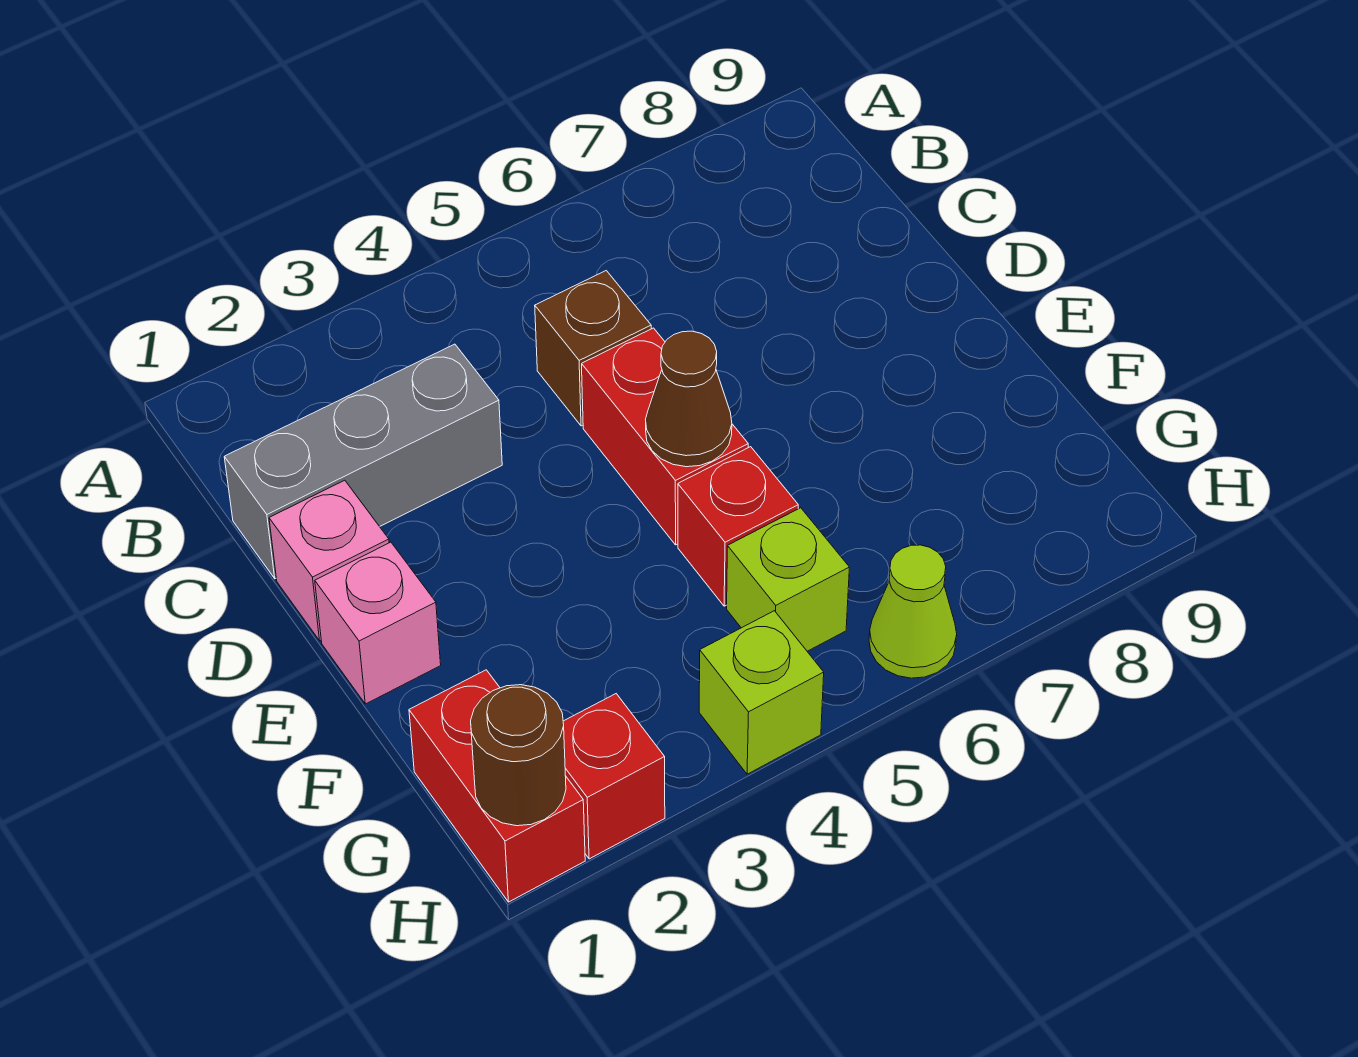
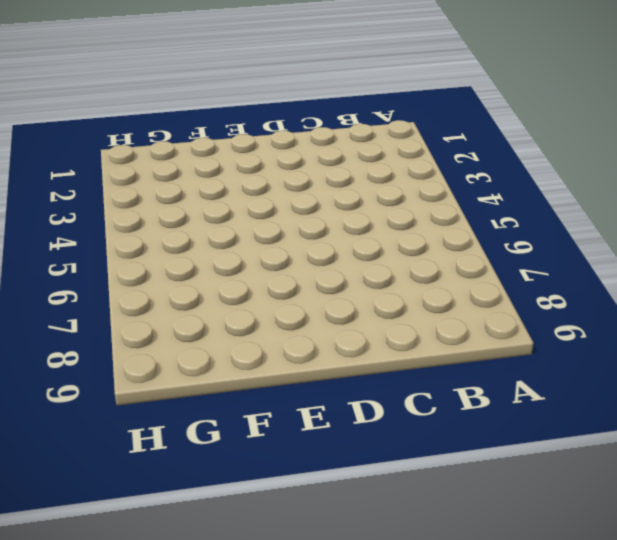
none -> grey brick C1:C3 level 1
none -> brown brick C5 level 1
none -> pink brick D1 level 1

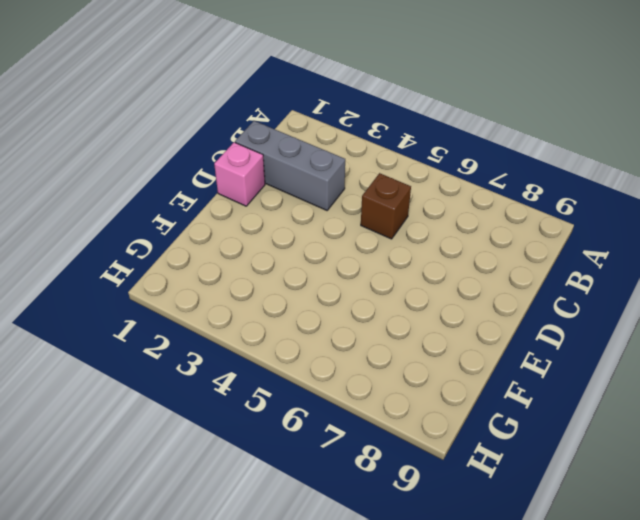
none -> red brick D5:E5 level 1
none -> pink brick E1 level 1
none -> red brick F5 level 1

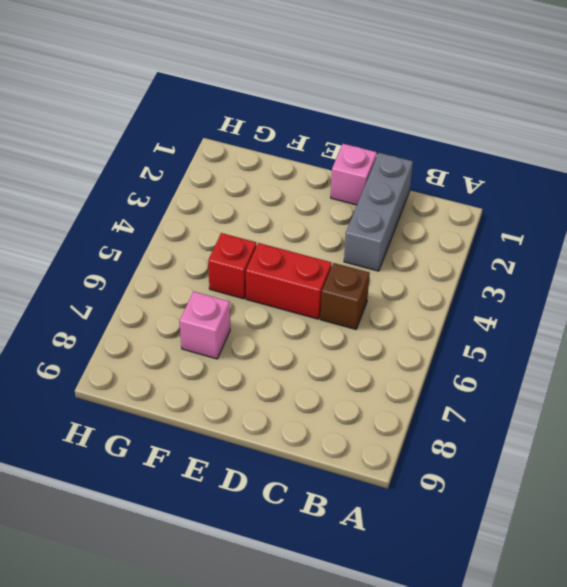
pink brick F7 level 1 -> pink brick E1 level 1
none -> red brick G1:H1 level 1
none -> lime brick G5 level 1
none -> red brick H2 level 1

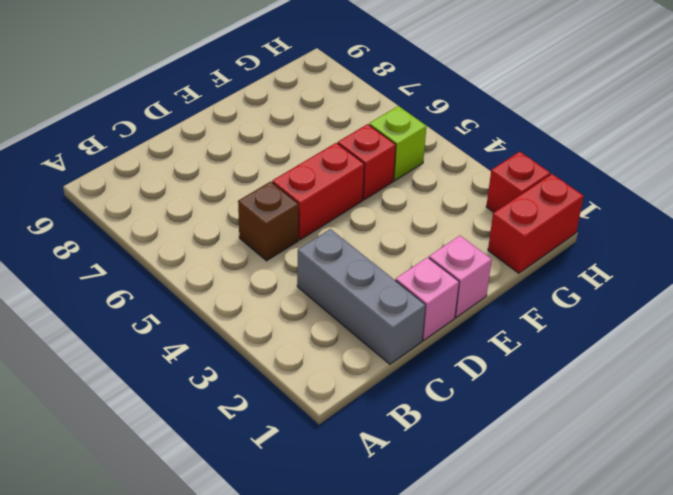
none -> lime brick H4 level 1
none -> lime cone H6 level 1
none -> brown cone E5 level 2

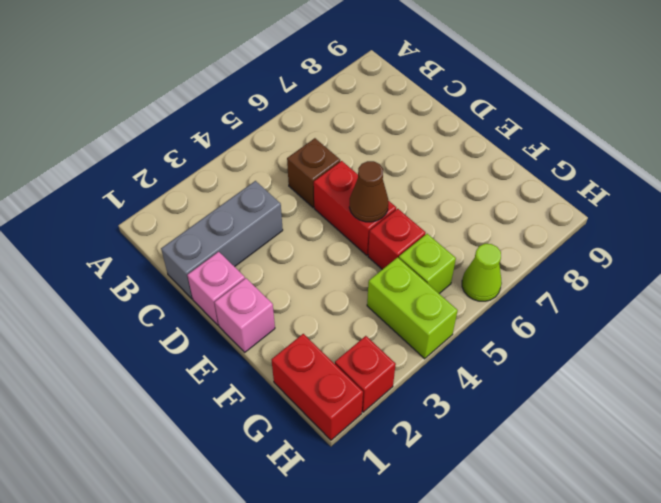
lime brick G4:H4 level 1 -> lime brick H4 level 1
none -> brown round brick H1 level 2

